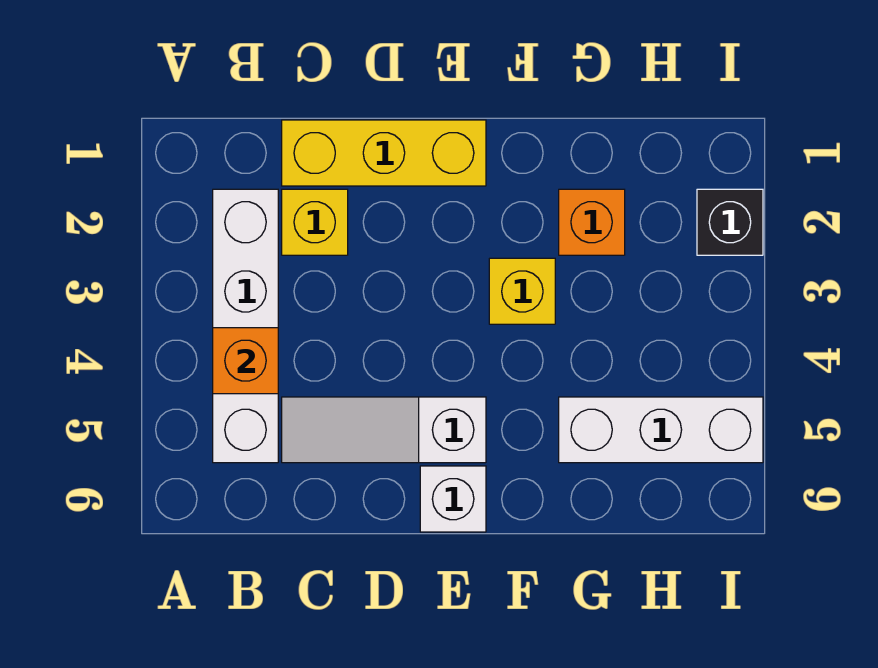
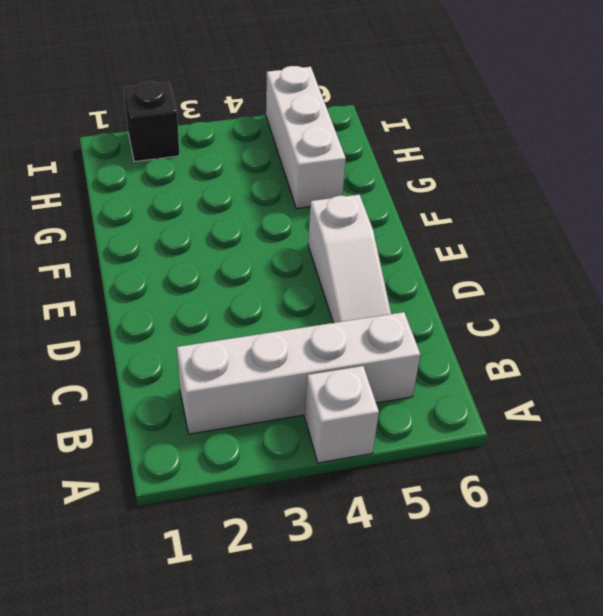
white brick A4 level 1 -> white brick E6 level 1
none -> yellow brick C1:E1 level 1
none -> yellow brick C2 level 1

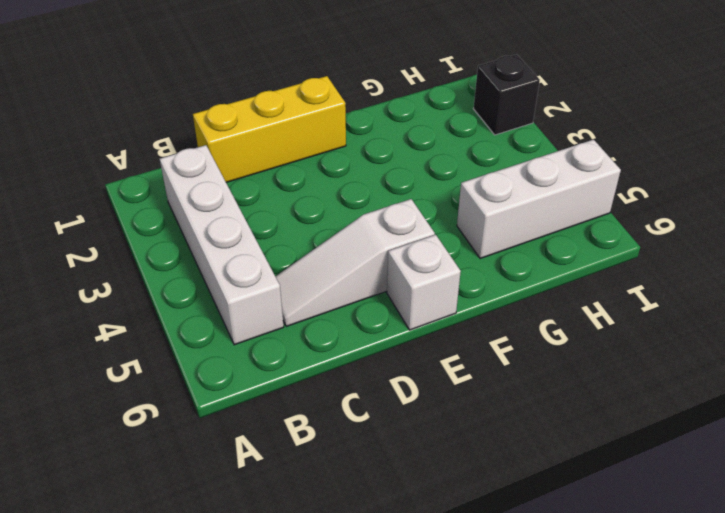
none -> yellow brick C2 level 1
none -> yellow brick F3 level 1

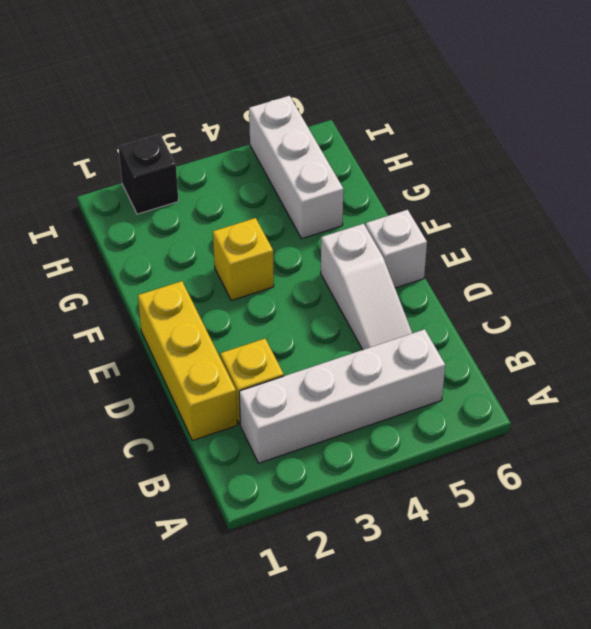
none -> orange brick G2 level 1
none -> orange brick B4 level 2

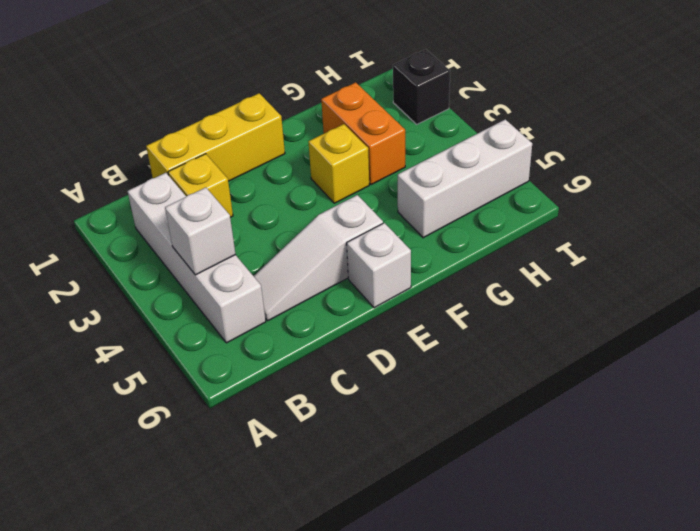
white brick B4 level 2 -> orange brick B4 level 2
orange brick G2:G3 level 1 -> orange brick G2 level 1

